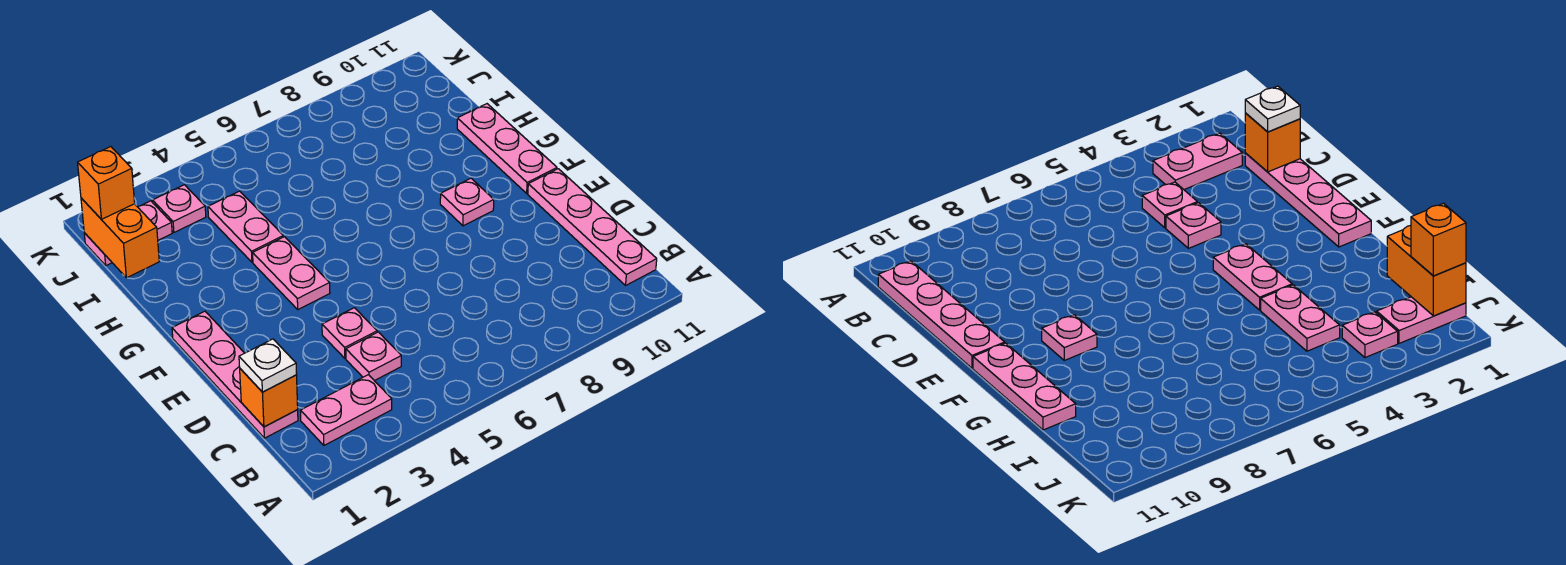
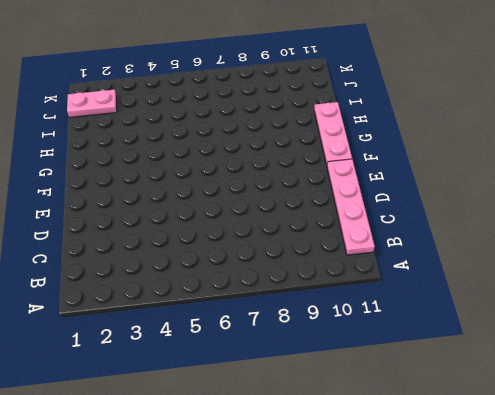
none -> pink plate B2:B3 level 1
none -> pink plate C1:F1 level 1
none -> pink plate C4 level 1

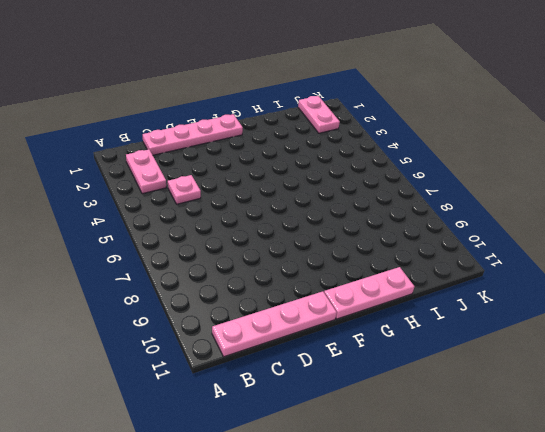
none -> pink plate D4 level 1
none -> pink plate F4:G4 level 1
none -> pink plate F9 level 1

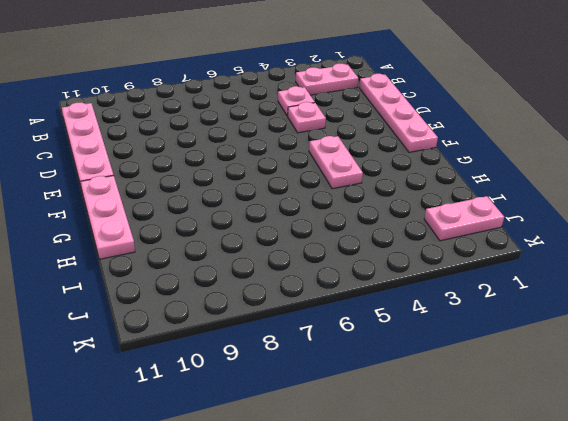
none -> pink plate F9 level 1
none -> pink plate H4:I4 level 1
none -> pink plate J3 level 1

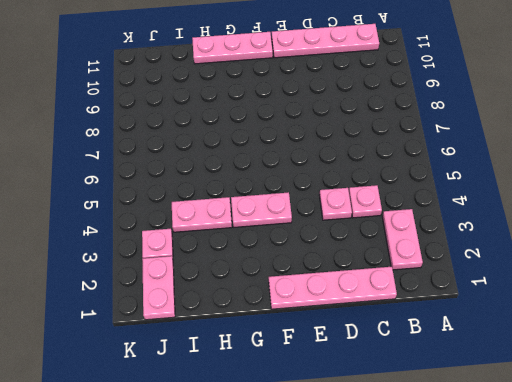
none -> pink plate F9 level 1
none -> orange brick C1 level 2
none -> orange brick I1:J1 level 2

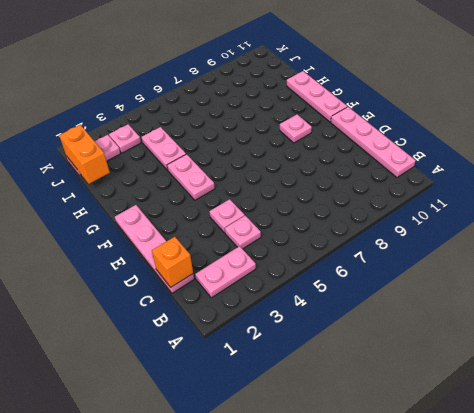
none -> white plate C1 level 3
none -> orange brick J1 level 3

